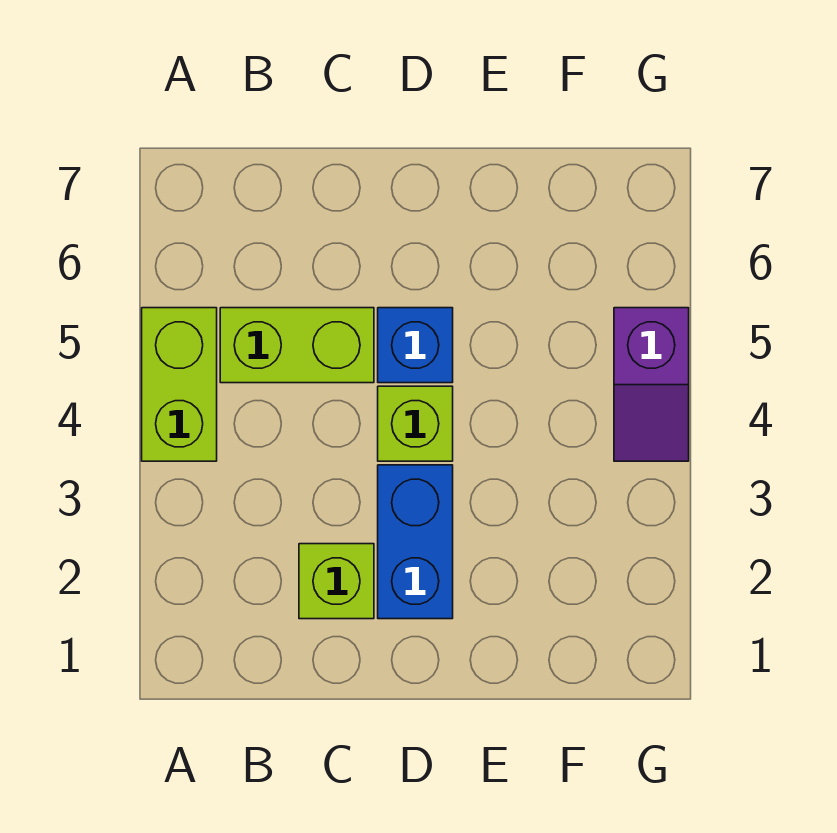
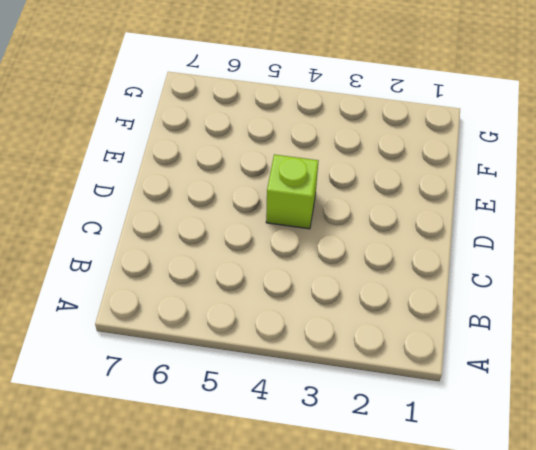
none -> lime brick A4:A5 level 1
none -> lime brick B5:C5 level 1

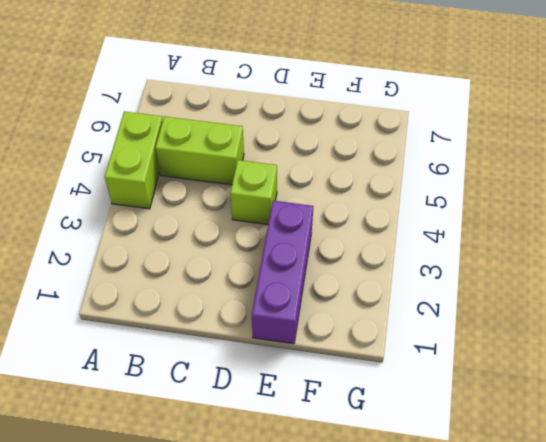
purple brick E1:E3 level 1 -> none
none -> lime brick C2 level 1
none -> blue brick D2:D3 level 1

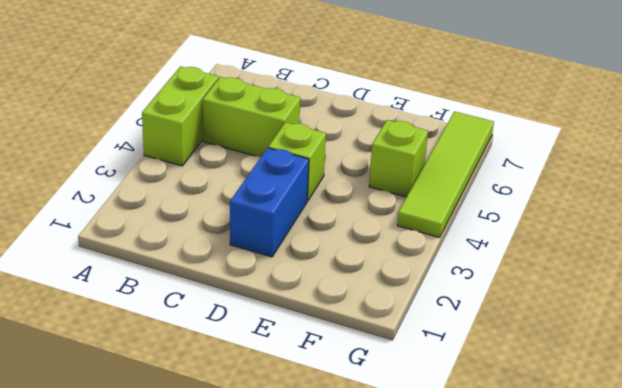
lime brick F5 level 1 -> lime brick C2 level 1
lime tile G4:G7 level 1 -> purple slope G4:G5 level 1 top 5
none -> blue brick D5 level 1

